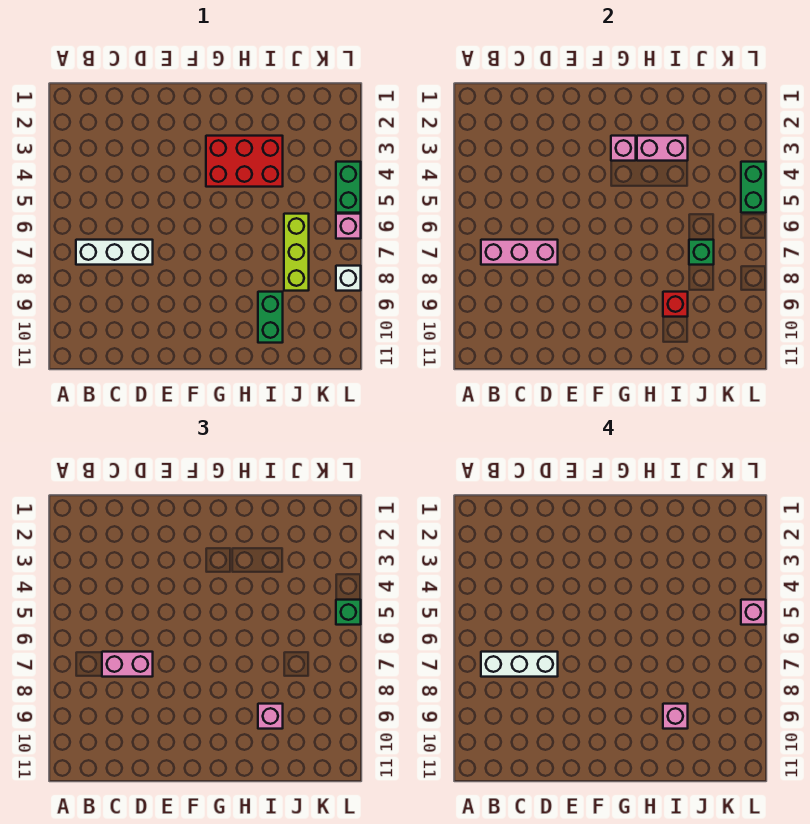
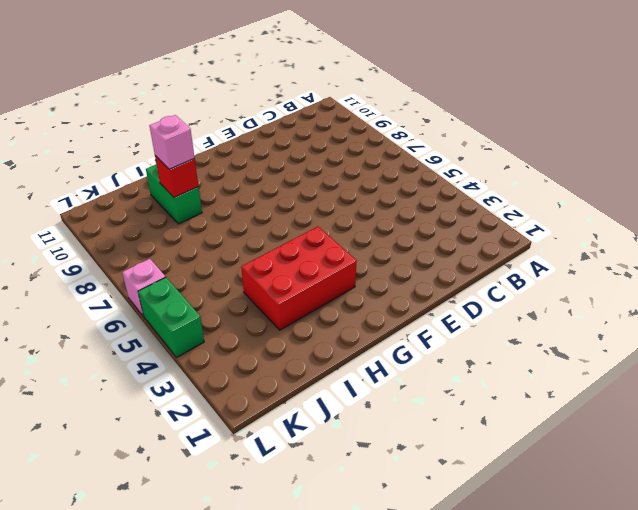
none -> white brick B7:D7 level 1
none -> lime brick J6:J8 level 1
none -> white brick L8 level 1

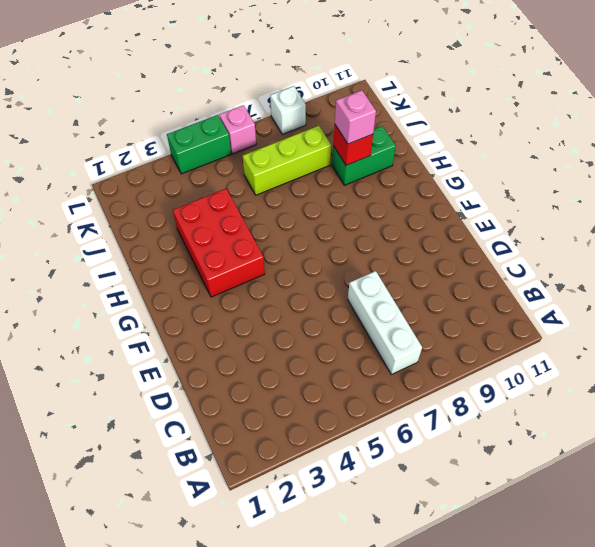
none -> pink brick B7:D7 level 2
none -> pink brick G3 level 2
none -> pink brick H3:I3 level 2

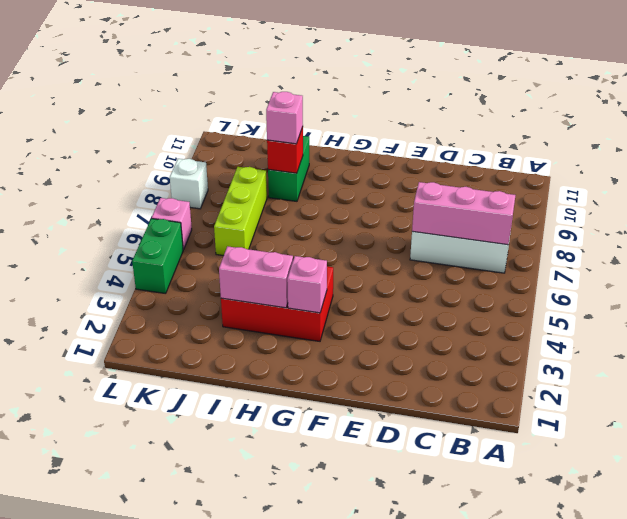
none -> green brick J7 level 2
none -> green brick L4:L5 level 2
none -> pink brick C7:D7 level 3

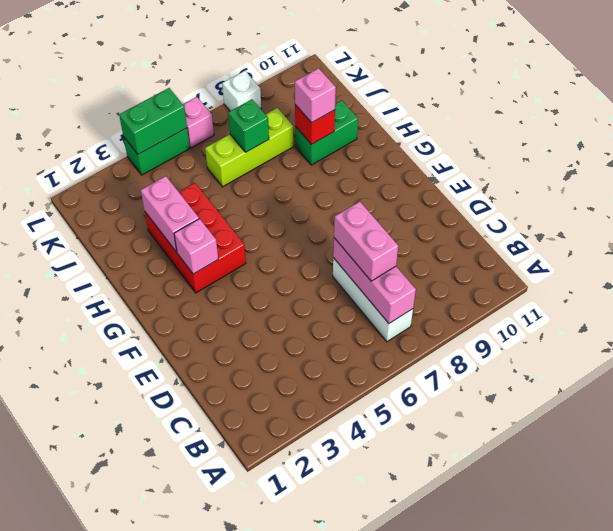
none -> green brick L5 level 3
none -> white brick B7:D7 level 4
none -> pink brick I9 level 4

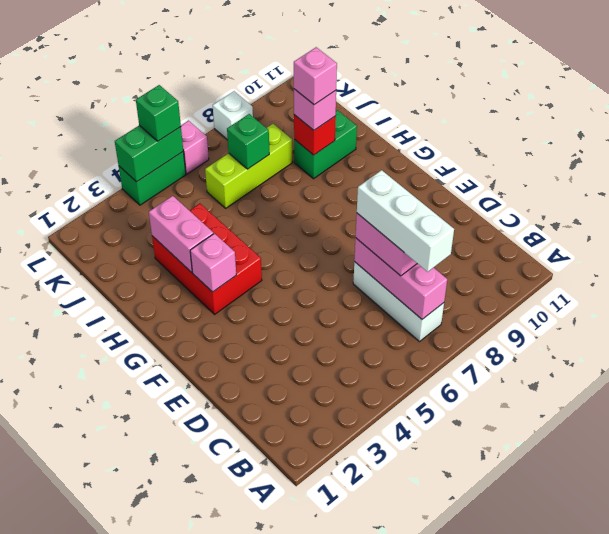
none -> pink brick L5 level 4

